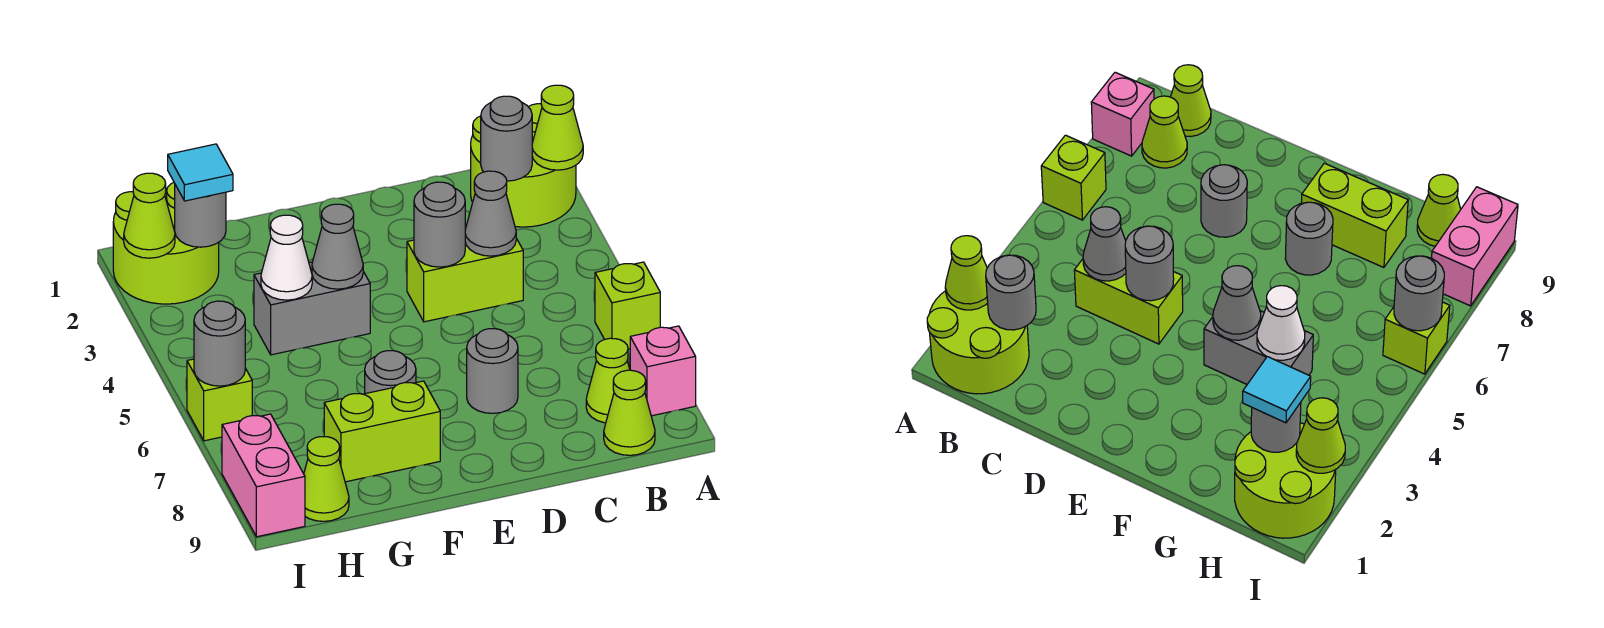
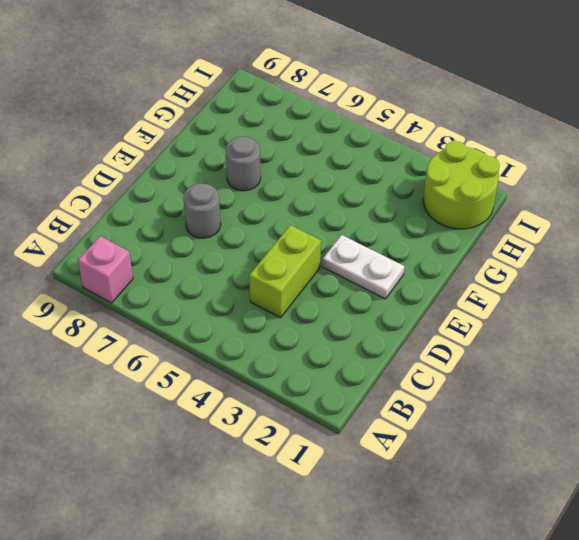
white plate E2:E3 level 1 -> none
none -> lime round brick A1:B2 level 1
none -> lime brick A6 level 1
none -> lime cone B8 level 1

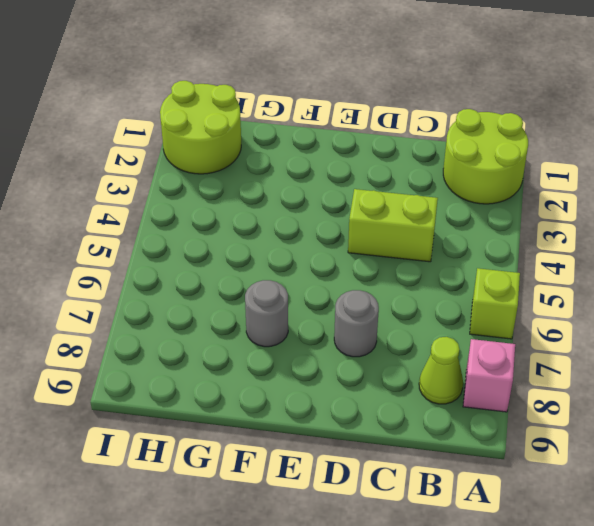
none -> lime cone B9 level 1
none -> grey brick F4:G4 level 1
none -> lime brick F8:G8 level 1

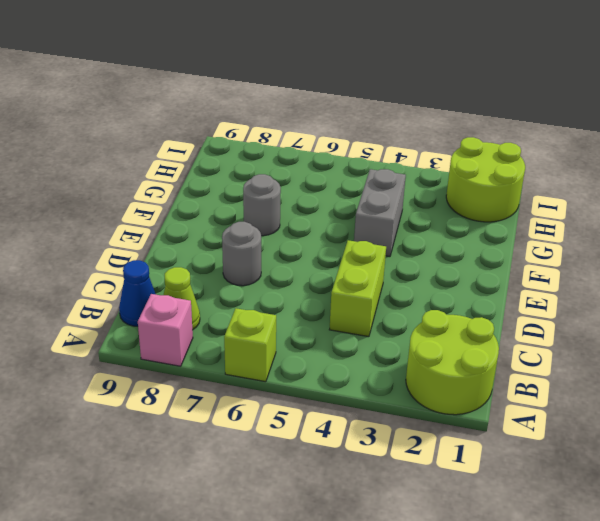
blue cone B9 level 1 -> lime cone B9 level 1
none -> lime brick F8:G8 level 1
none -> lime cone H9 level 1
none -> lime brick I6 level 1

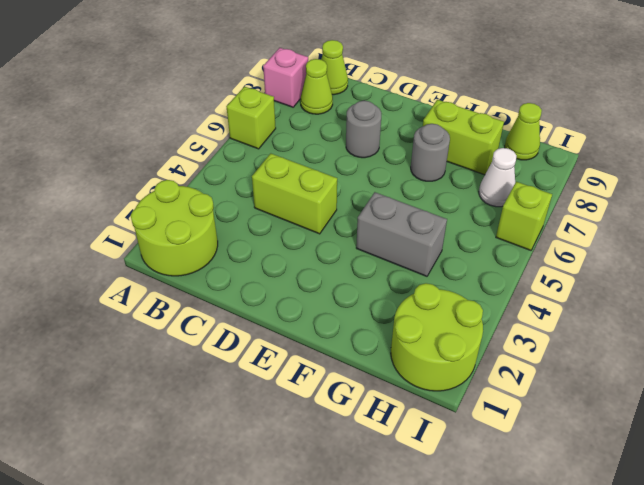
white cone H7 level 1 -> white cone G4 level 2
none -> pink brick I8:I9 level 1
none -> lime cone A2 level 2
none -> grey round brick B2 level 2

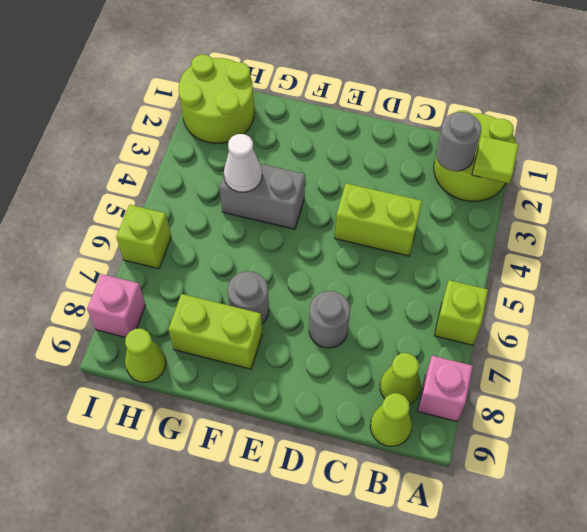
lime tile A2 level 2 -> lime cone A2 level 2
pink brick I8 level 1 -> pink brick I8:I9 level 1
none -> grey cone C4 level 2
none -> grey round brick D4 level 2
none -> grey cone F4 level 2

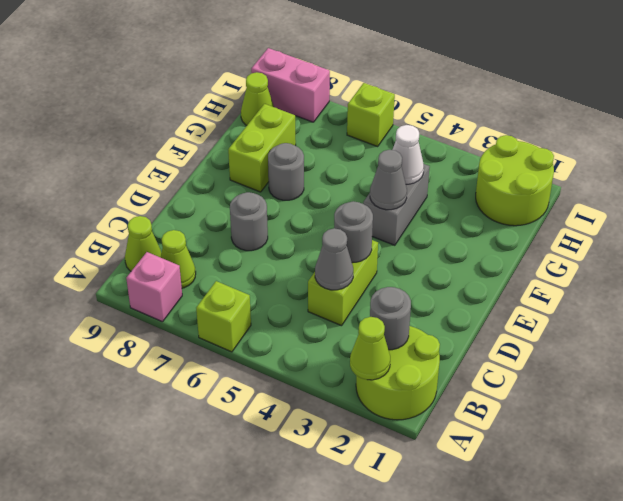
none -> grey round brick H2 level 2
none -> lime cone I2 level 2
none -> grey round brick I6 level 2

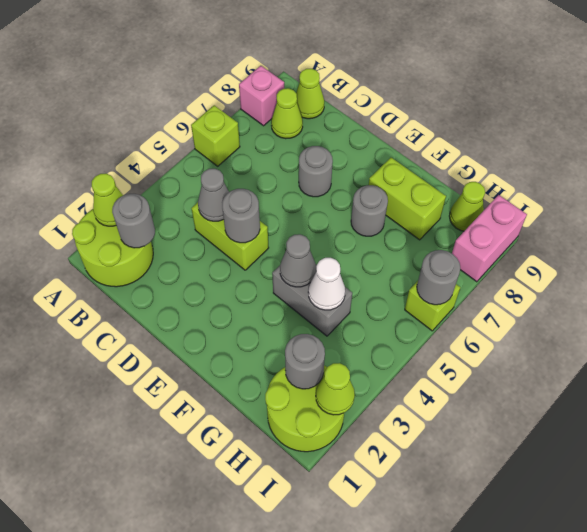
none -> cyan tile H2 level 3

